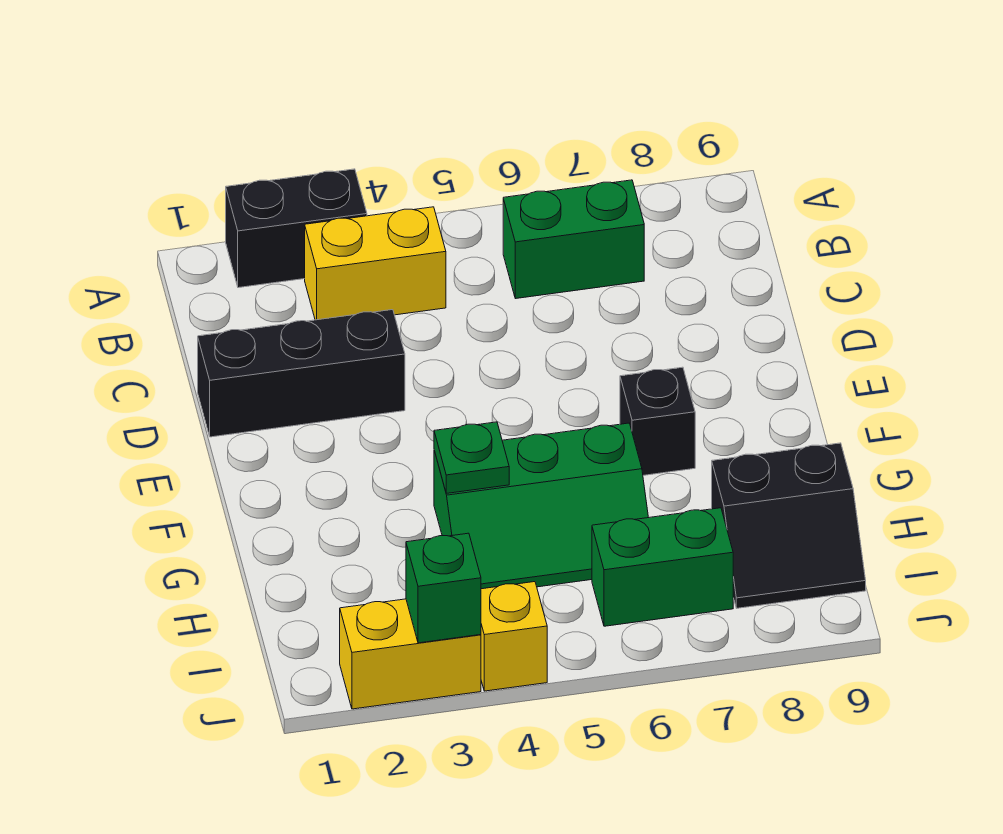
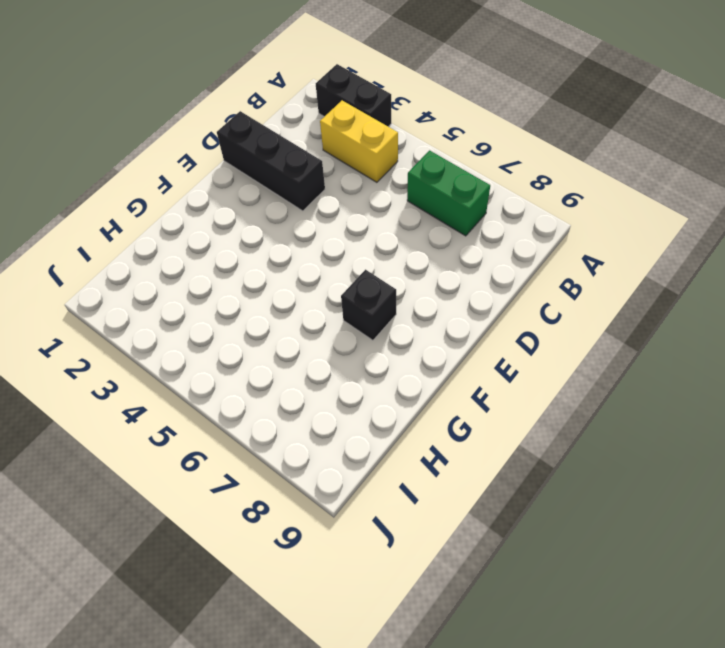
none -> green slope G4:H6 level 1 top G
none -> black slope H8:I9 level 1 top H
none -> green brick I6:I7 level 1

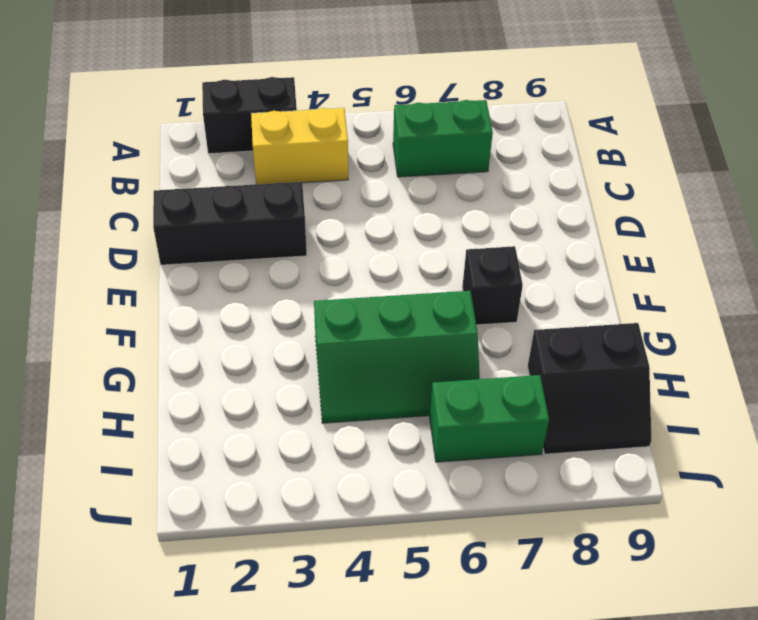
none -> yellow brick J2:J3 level 1
none -> yellow brick J4 level 1
none -> green plate G4 level 2

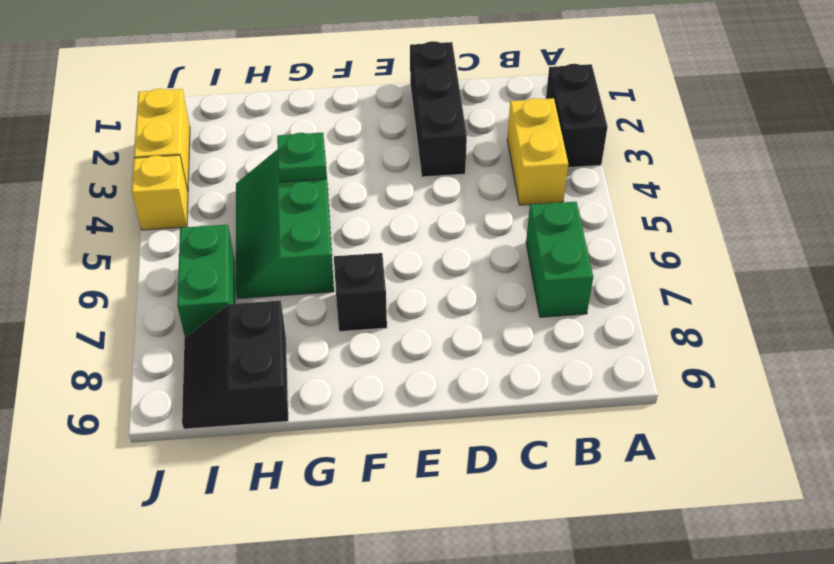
none -> green brick J3 level 2

